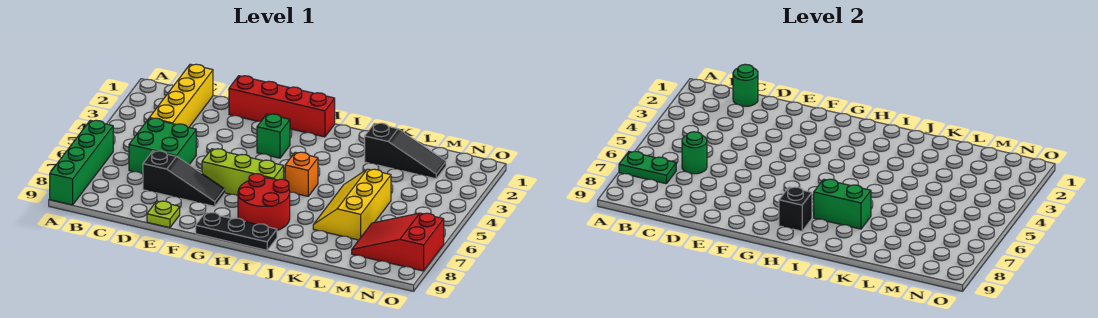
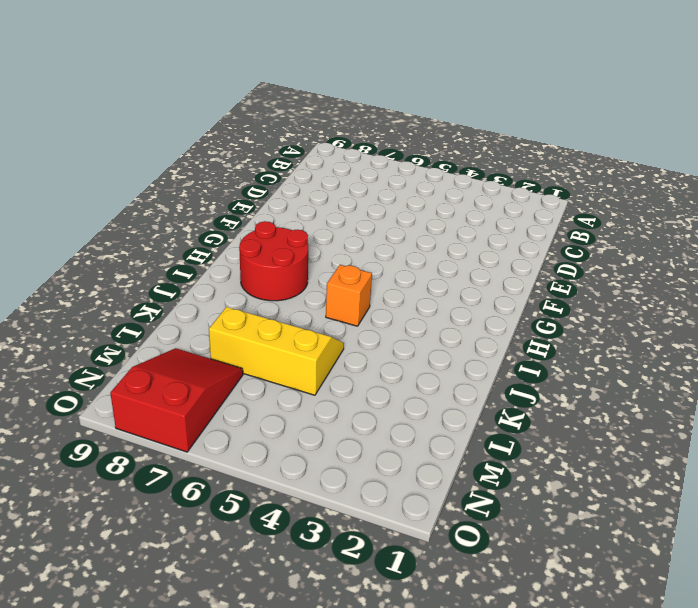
none -> green brick A6:A9 level 1
none -> yellow brick C1:C4 level 1
none -> green brick C5:D6 level 1

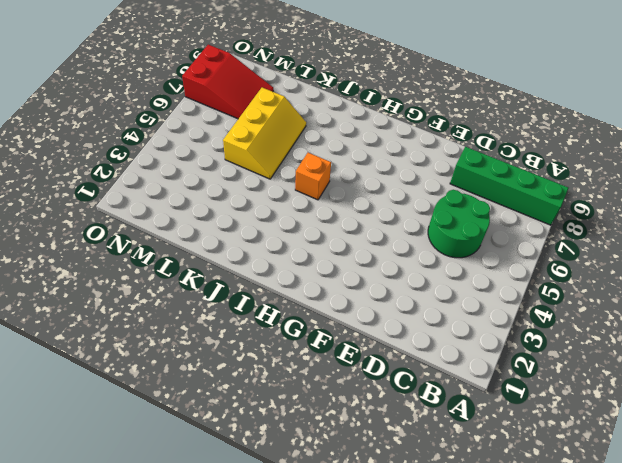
green brick A8:D8 level 1 -> green brick A6:A9 level 1
green round brick C5:D6 level 1 -> green brick C5:D6 level 1
none -> yellow brick C1:C4 level 1
none -> black slope D7:F7 level 1 top D
none -> red brick E1:H1 level 1

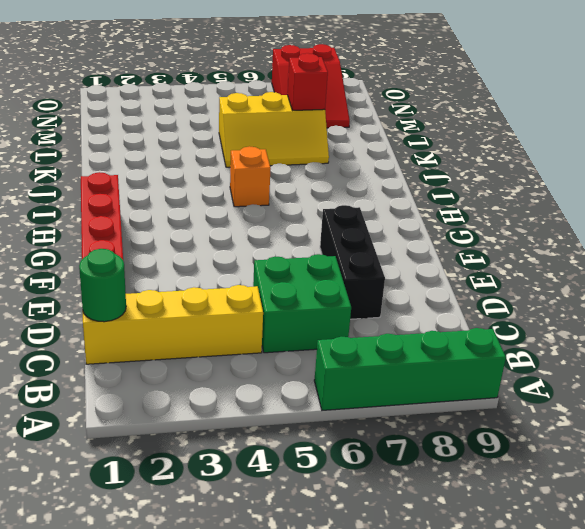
black brick D7:F7 level 1 -> black slope D7:F7 level 1 top D
red brick L7 level 2 -> none
none -> lime plate E9 level 1
none -> lime brick F6:H6 level 1
none -> green brick G3 level 1

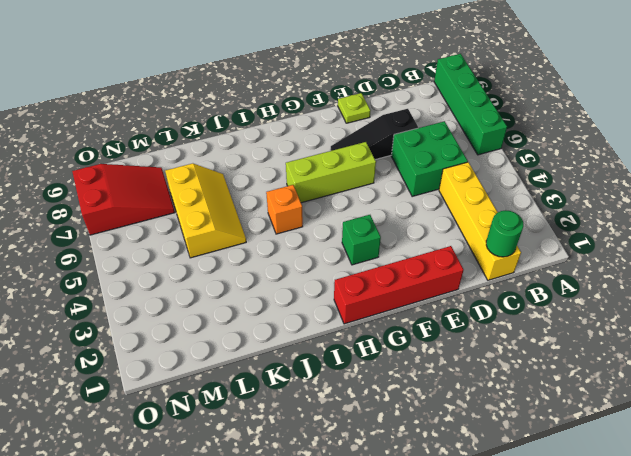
none -> black plate G9:I9 level 1
none -> red round brick H7:I8 level 1
none -> black slope K2:M2 level 1 top K

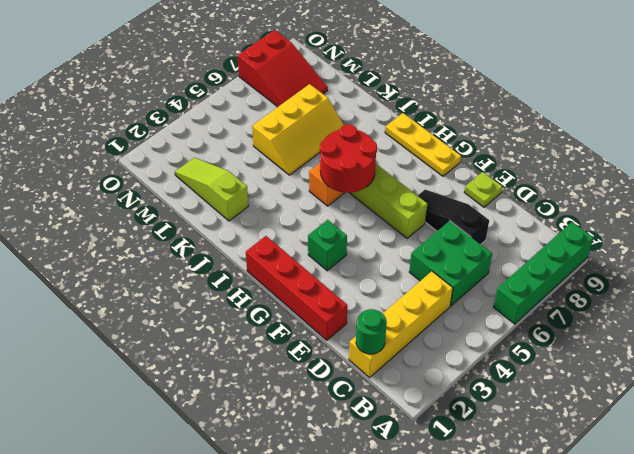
yellow plate G9:I9 level 1 -> black plate G9:I9 level 1
red round brick H5:I6 level 2 -> red round brick H7:I8 level 1
lime slope K2:M2 level 1 top K -> black slope K2:M2 level 1 top K
none -> green plate A7:B7 level 2
none -> green round brick C6 level 2
none -> black brick H8 level 2

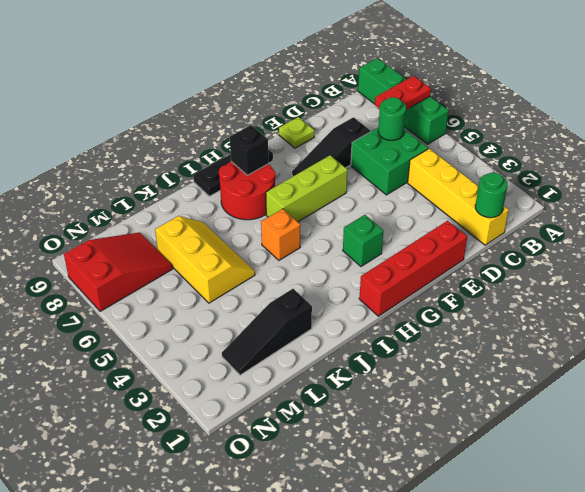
red plate A7:B7 level 2 -> green plate A7:B7 level 2
none -> green brick I7:J7 level 2

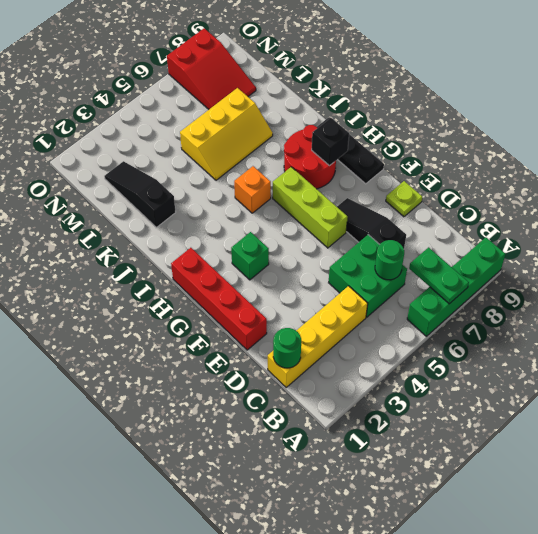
none -> green brick I7:J7 level 2

